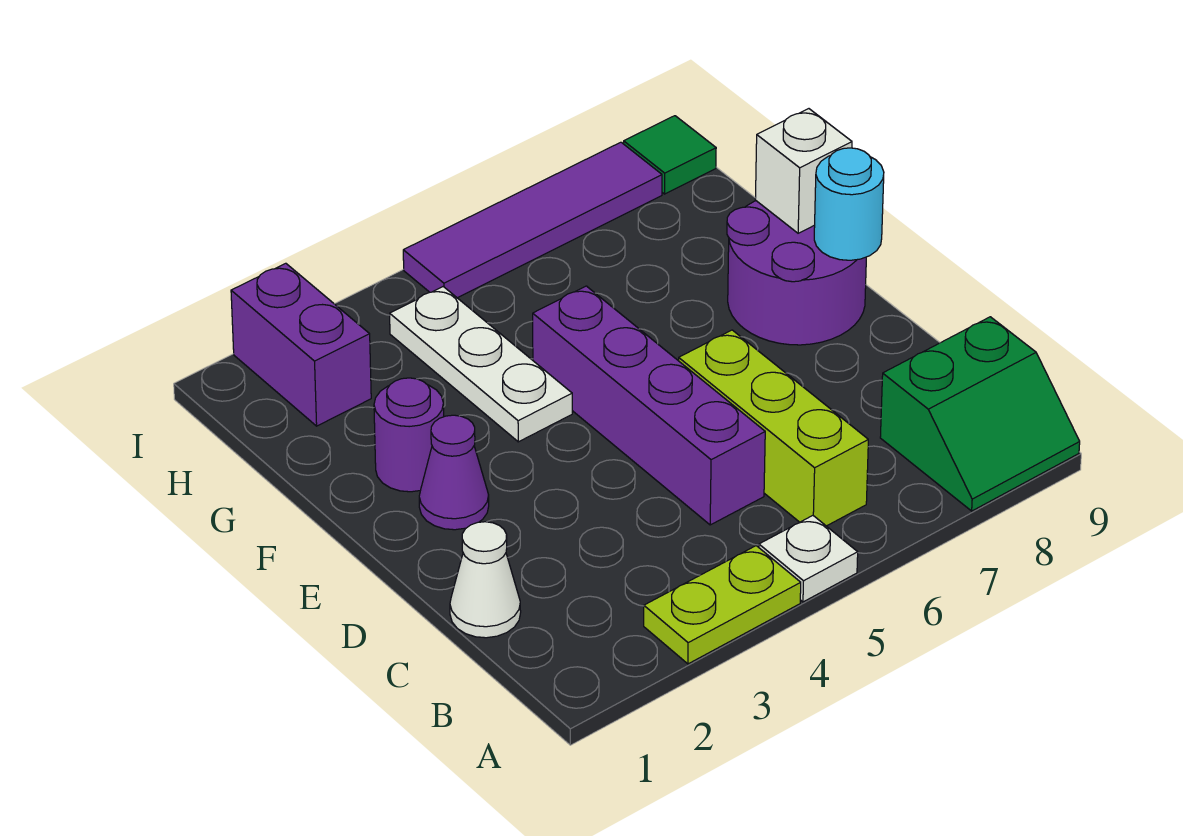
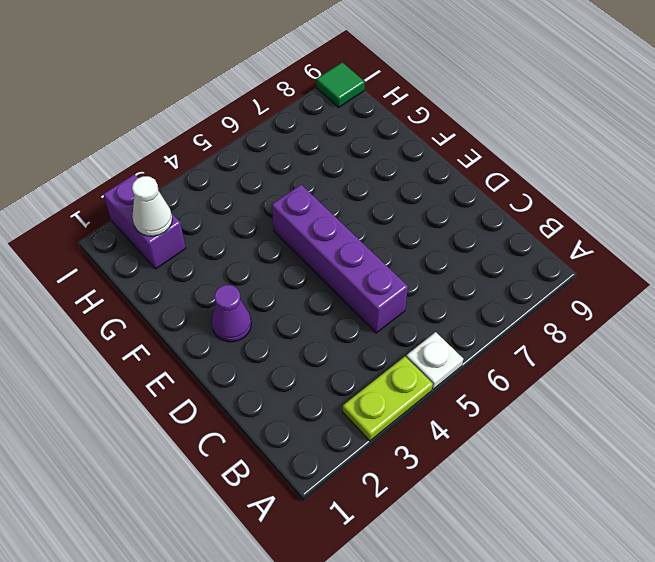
white cone H2 level 2 -> white cone C1 level 1
none -> green slope A8:B9 level 1 top B
none -> lime brick B6:D6 level 1
none -> purple round brick E8:F9 level 1

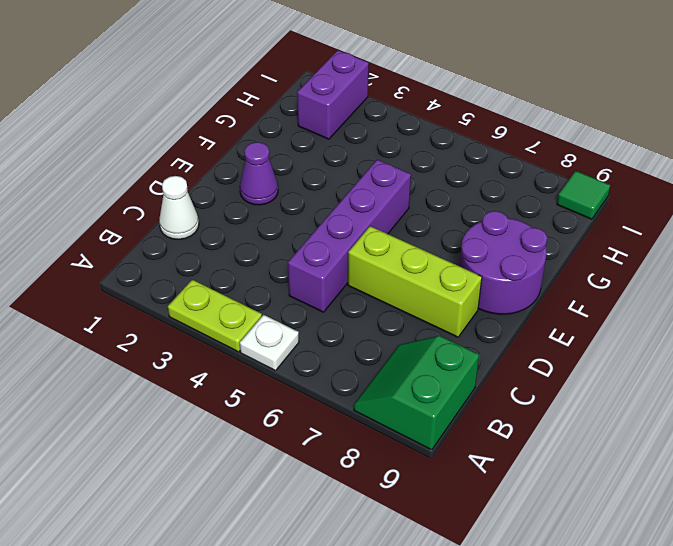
green slope A8:B9 level 1 top 9 -> green slope A8:B9 level 1 top B
lime brick D6:D8 level 1 -> lime brick B6:D6 level 1
none -> purple round brick F2 level 1
none -> white plate F4:H4 level 1
none -> purple tile I5:I8 level 1

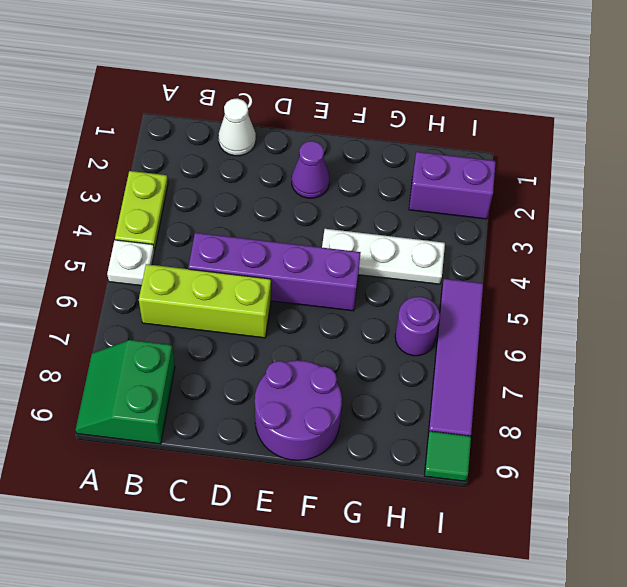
purple round brick H6 level 1 -> purple round brick F2 level 1
none -> cyan round brick E9 level 2
none -> white brick F9 level 2

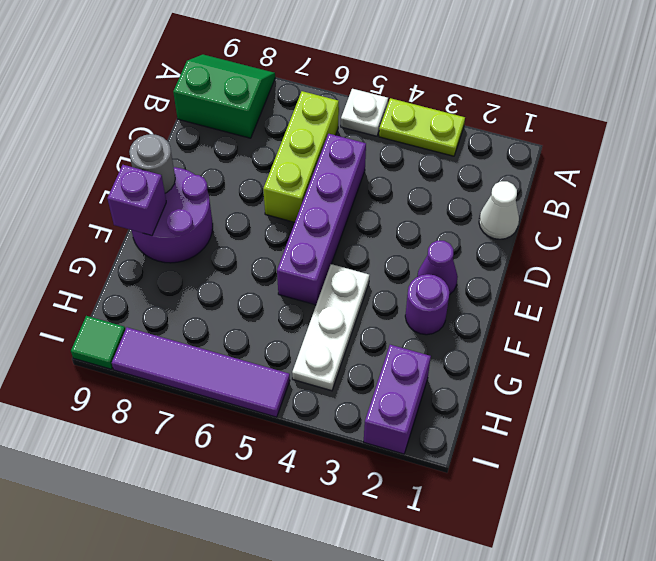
grey round brick E9 level 2 -> cyan round brick E9 level 2
purple brick F9 level 2 -> white brick F9 level 2

